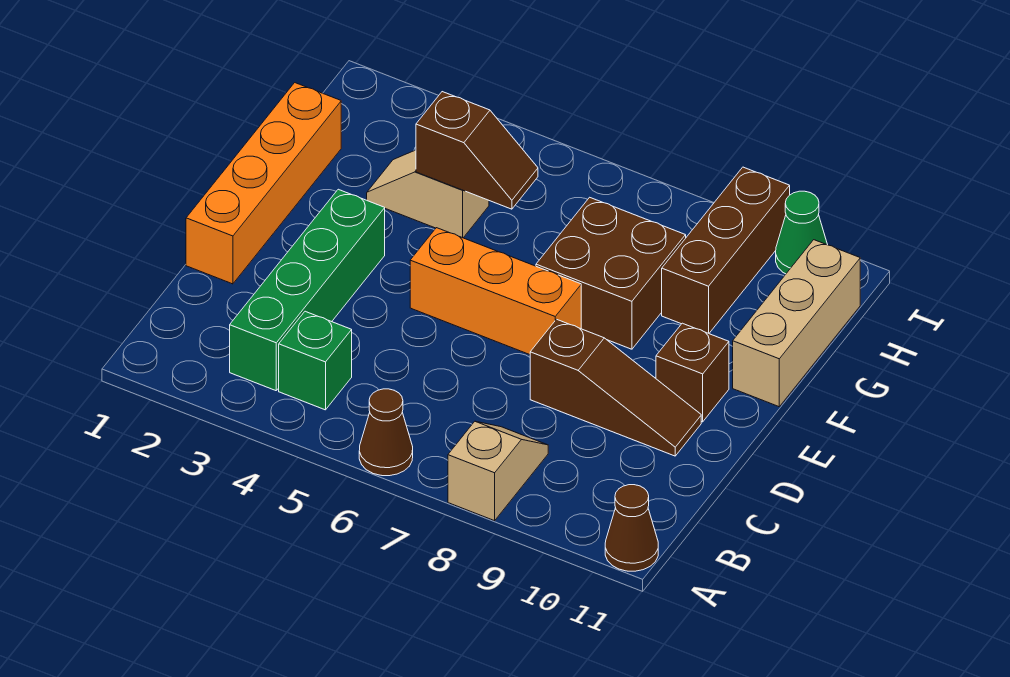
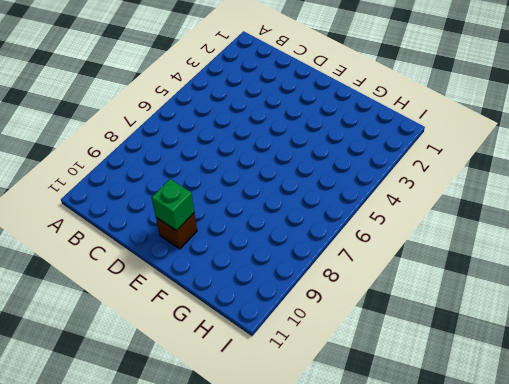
green brick E10 level 2 -> green brick B4 level 1
none -> brown cone A6 level 1
none -> tan slope A8:B8 level 1 top A
none -> brown cone A11 level 1

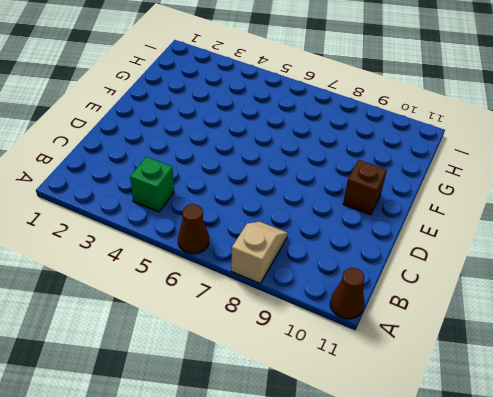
none -> green brick B3:E3 level 1
none -> orange brick D1:G1 level 1
none -> brown slope D8:D10 level 1 top 8

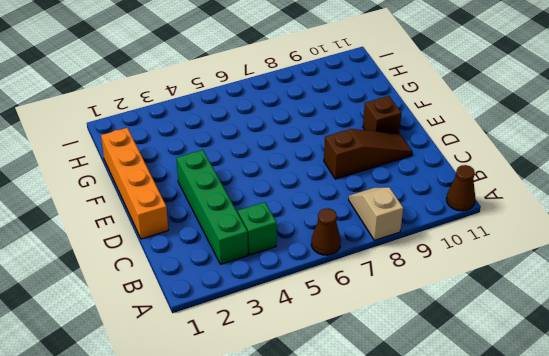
none -> orange brick E5:E7 level 1
none -> brown brick F7:G8 level 1
none -> tan brick F11:H11 level 1

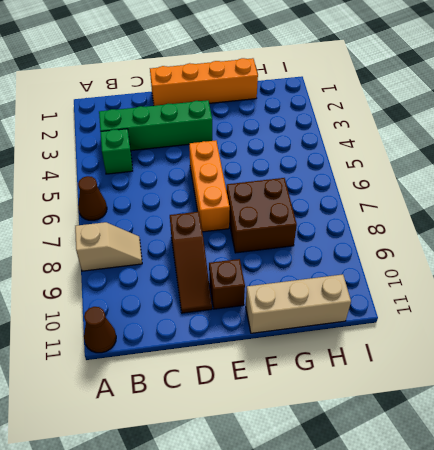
none -> tan slope G3:G4 level 1 top 4
none -> brown brick G9:I9 level 1
none -> green cone I10 level 1

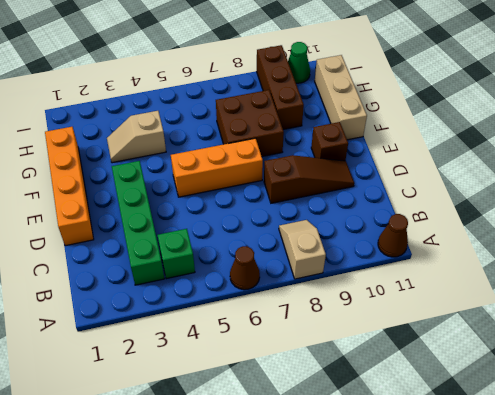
none -> brown slope G4:G5 level 2 top 4

